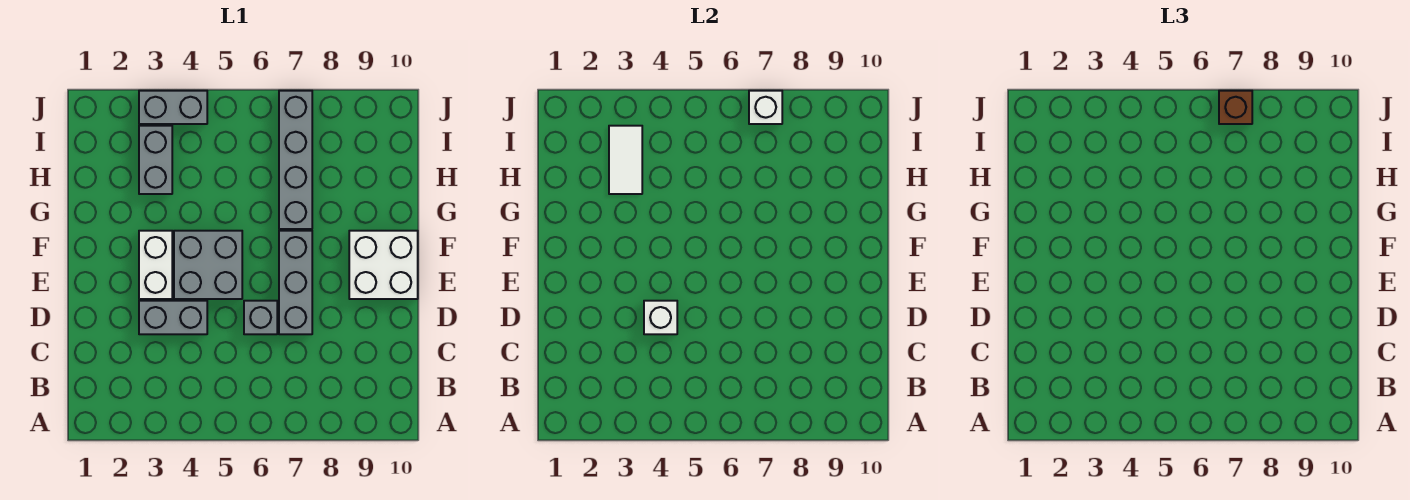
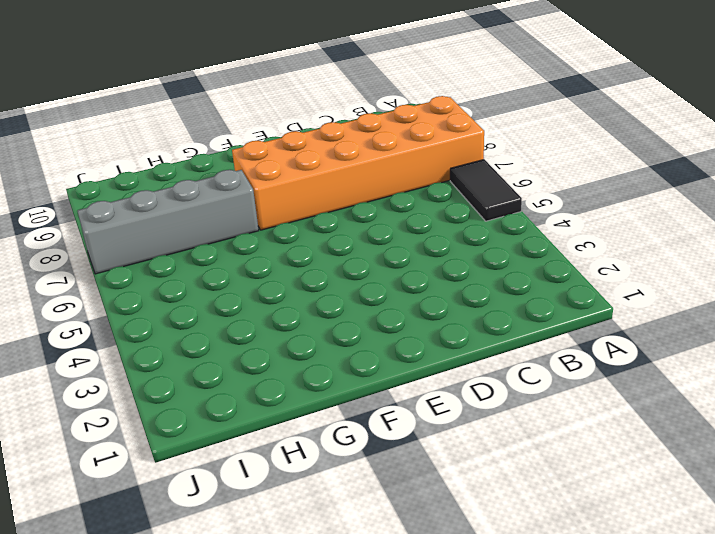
black tile A5:A6 level 1 -> none
orange brick A7:F8 level 1 -> grey brick D7:F7 level 1
none -> grey brick D3:D4 level 1
none -> grey brick D6 level 1
none -> white brick E3:F3 level 1

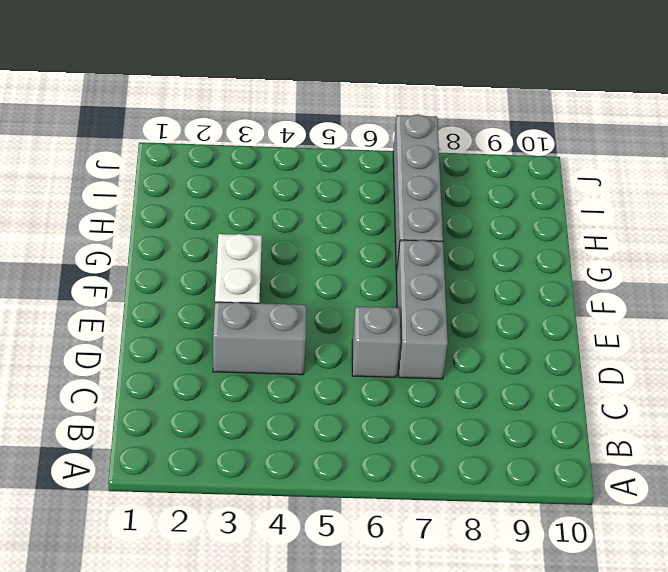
none -> grey brick E4:F5 level 1
none -> white brick E9:F10 level 1
none -> grey brick H3:I3 level 1

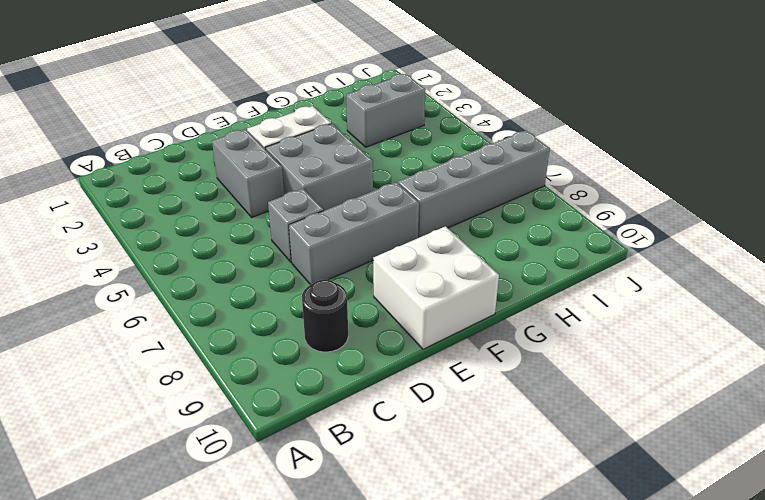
black round brick C9 level 1 -> none
none -> grey brick J3:J4 level 1
none -> white brick D4 level 2
none -> white tile H3:I3 level 2

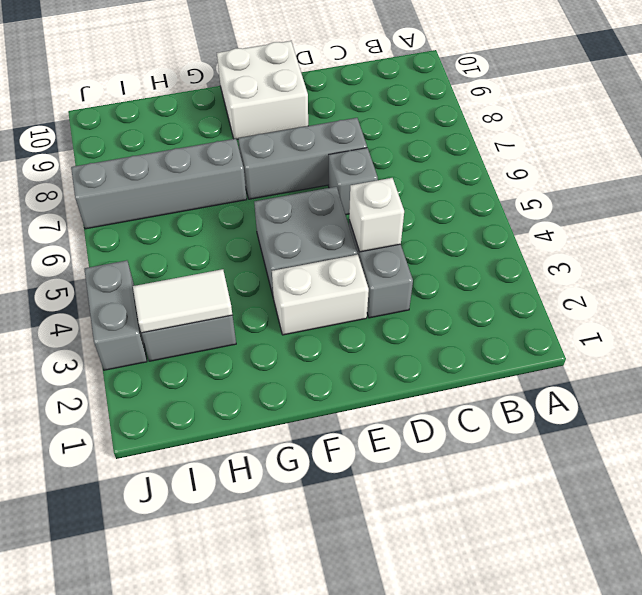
none -> white brick J7 level 2
none -> brown brick J7 level 3

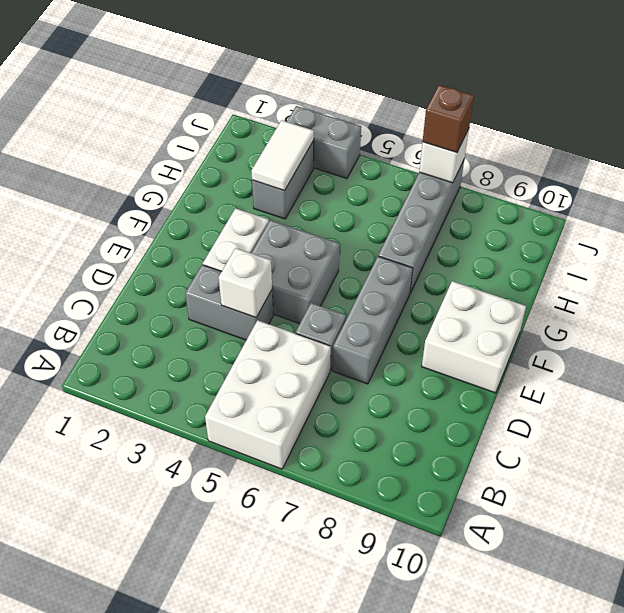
white brick A5:C6 level 1 -> none

